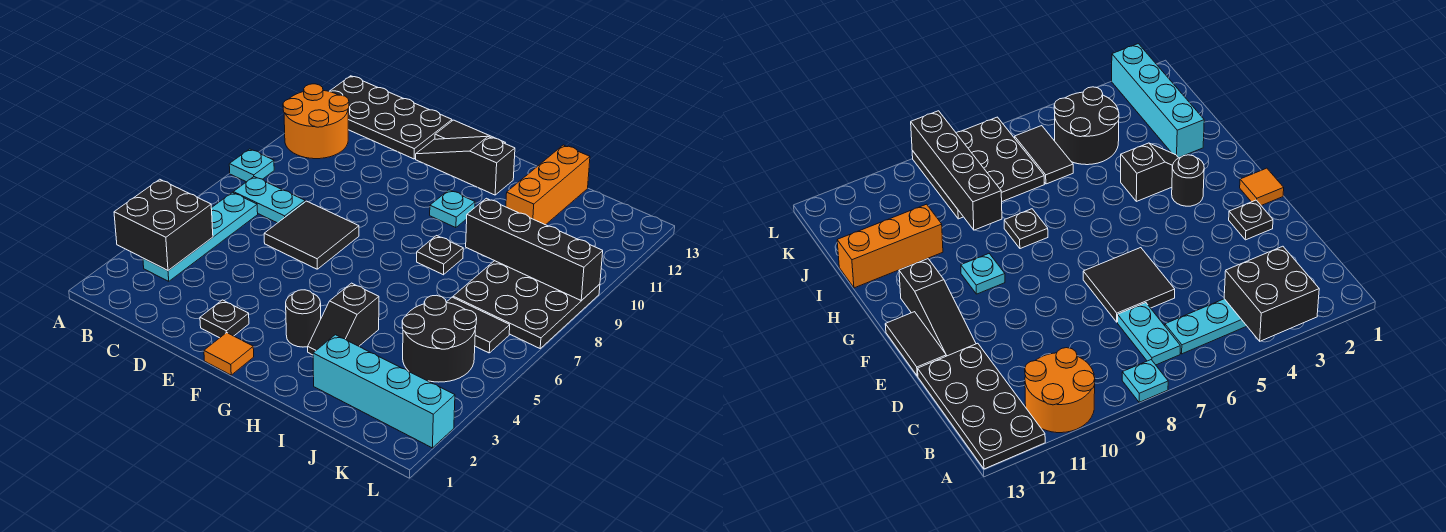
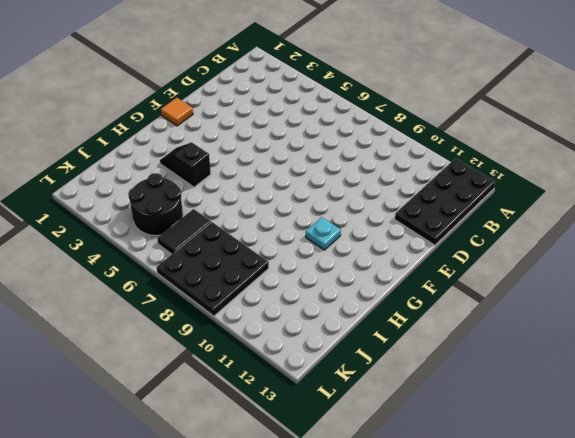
none -> cyan plate A8 level 1
none -> orange round brick A10:B11 level 1
none -> cyan plate B3:B6 level 1

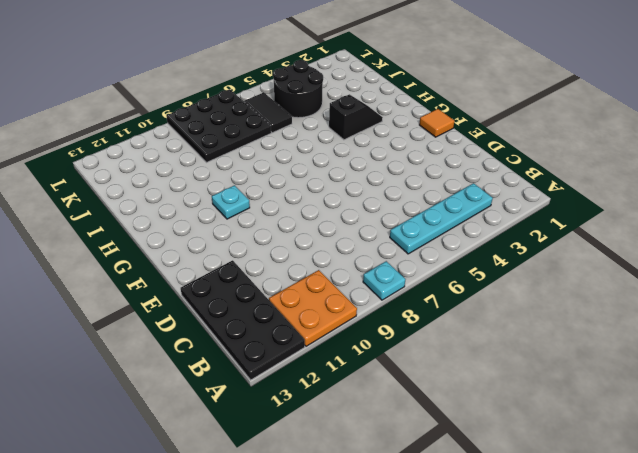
orange plate A10:B11 level 1 -> orange round brick A10:B11 level 1
none -> cyan plate B7:C7 level 1
none -> black tile D6:E7 level 1
none -> black plate E2 level 1

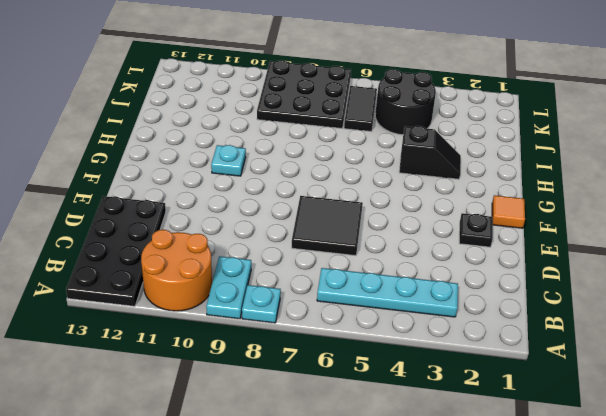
cyan plate A9:B9 level 1 -> cyan plate B7:C7 level 1
none -> black slope E12:G12 level 1 top G
none -> black tile E13:F13 level 1
none -> black round brick G3 level 1

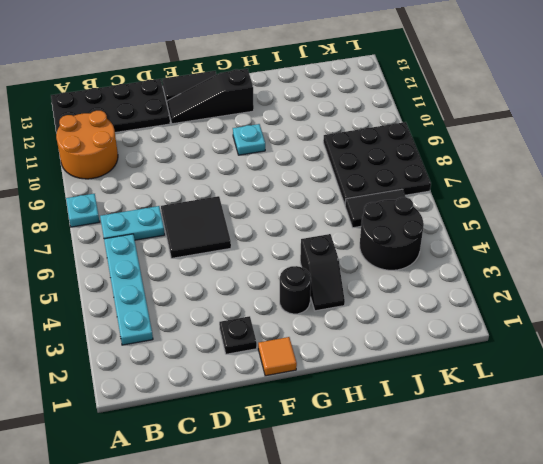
none -> black plate H8 level 1
none -> cyan brick I2:L2 level 1
none -> orange brick I11:I13 level 1

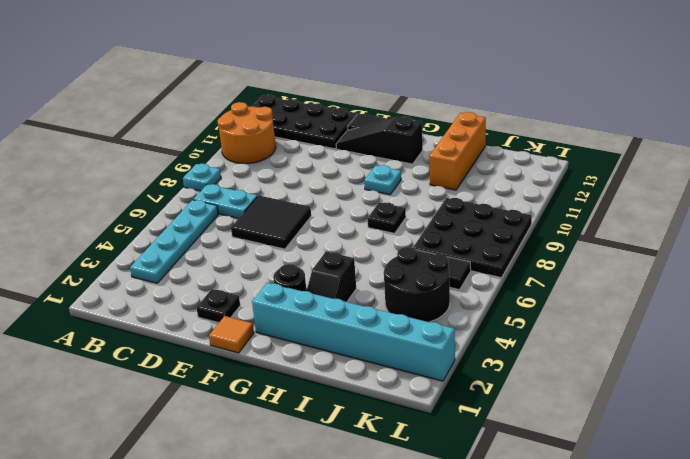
cyan brick G2:L2 level 1 -> cyan brick I2:L2 level 1
none -> black brick A3:B4 level 2
none -> black brick I9:L9 level 2

